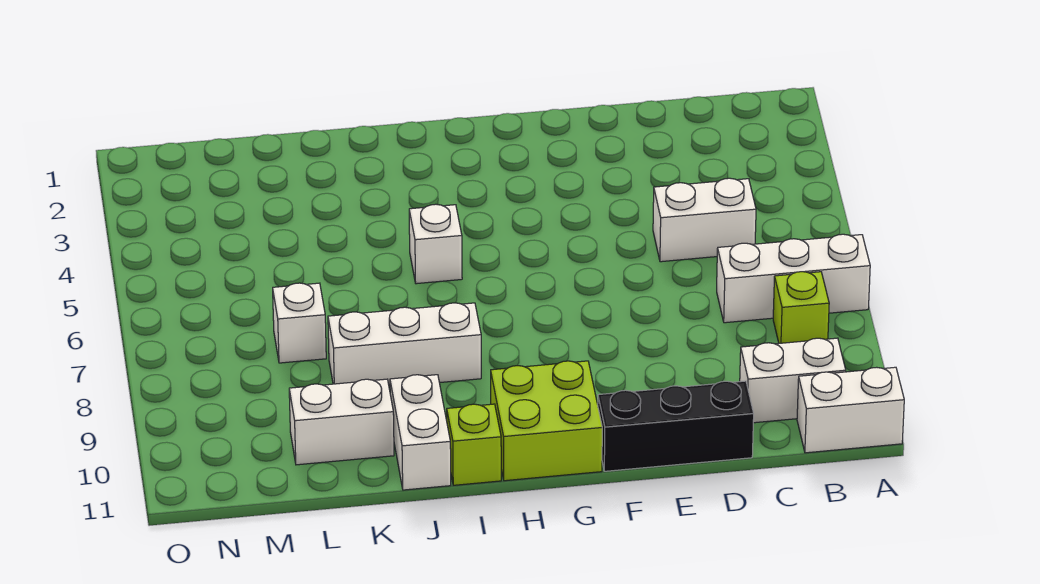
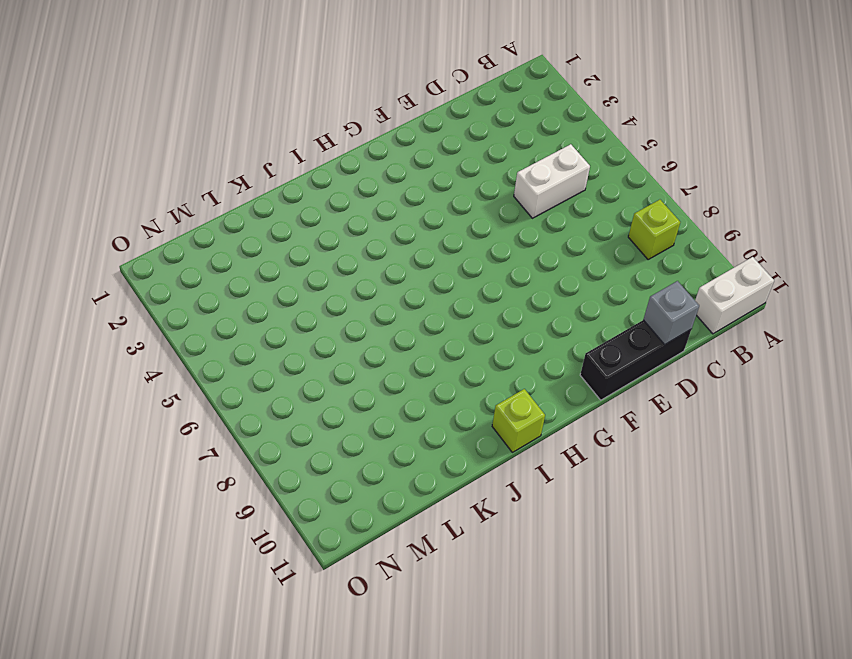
grey brick D11 level 2 -> none
none -> white brick A7:C7 level 1
none -> white brick B10:C10 level 1
none -> lime brick G10:H11 level 1

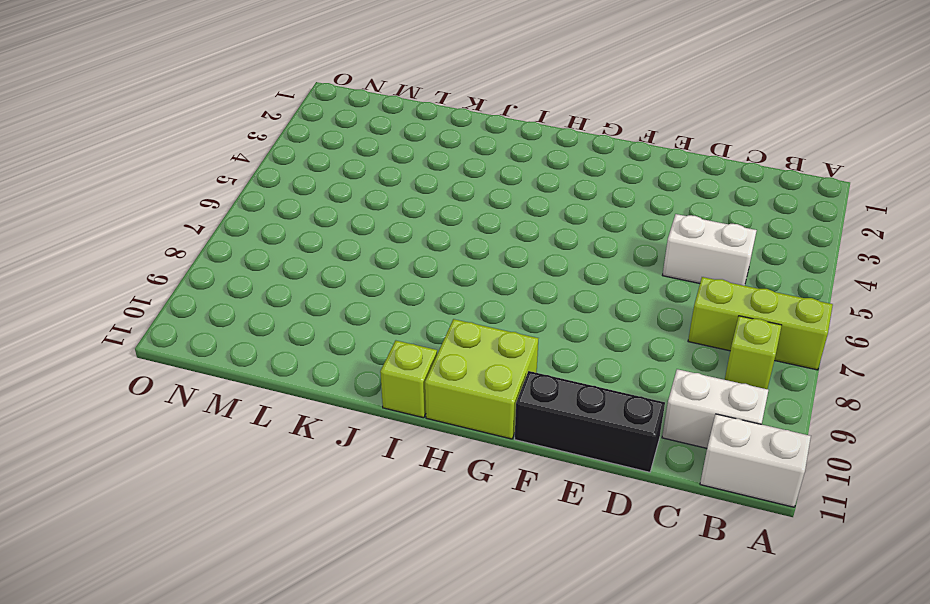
lime brick A7:C7 level 1 -> white brick A7:C7 level 1
none -> white brick I5 level 1
none -> white brick I8:K8 level 1
none -> white brick J10:J11 level 1

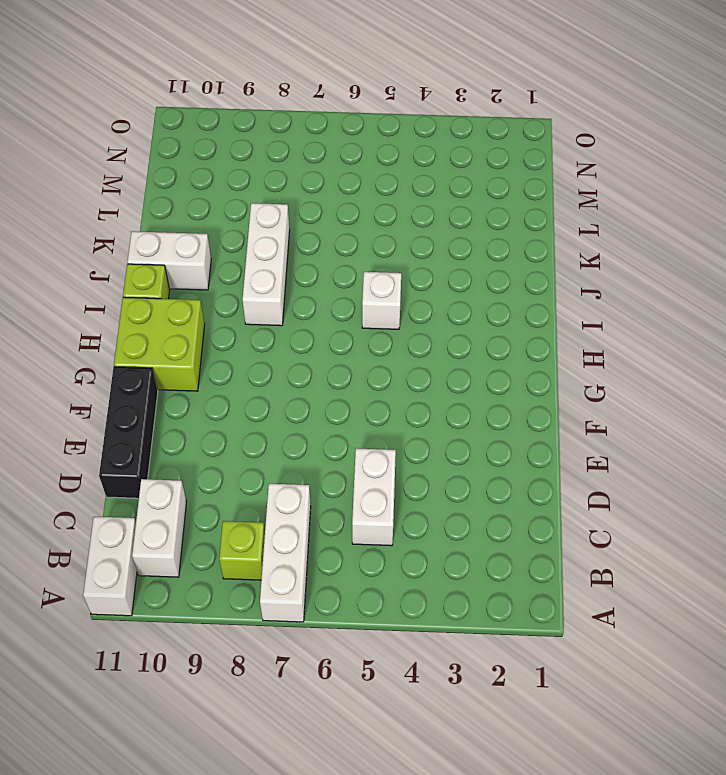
none -> white brick K10:L10 level 1
none -> white brick L7 level 1

